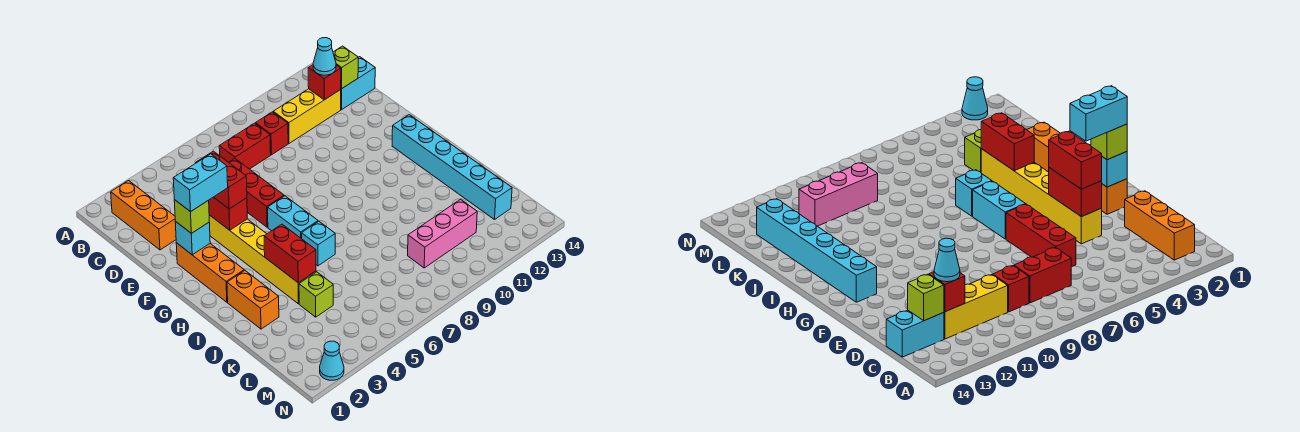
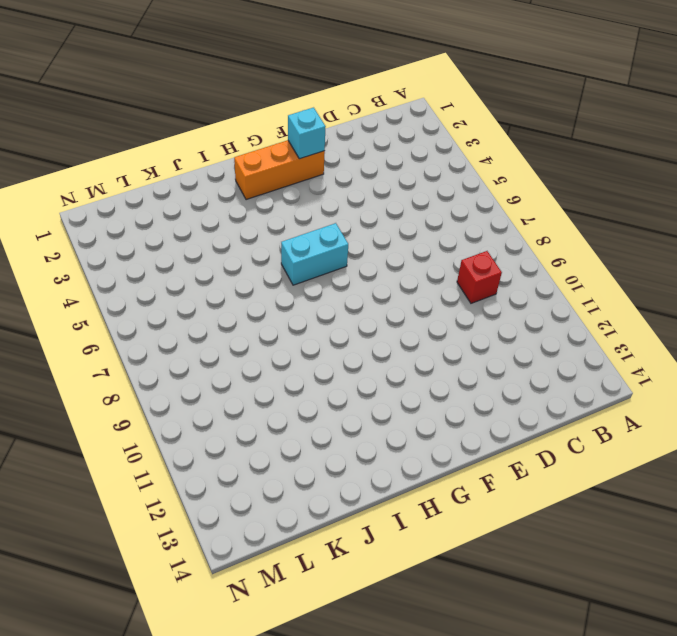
none -> orange brick B2:D2 level 1
none -> red brick C7:C8 level 1
none -> yellow brick C10:C12 level 1

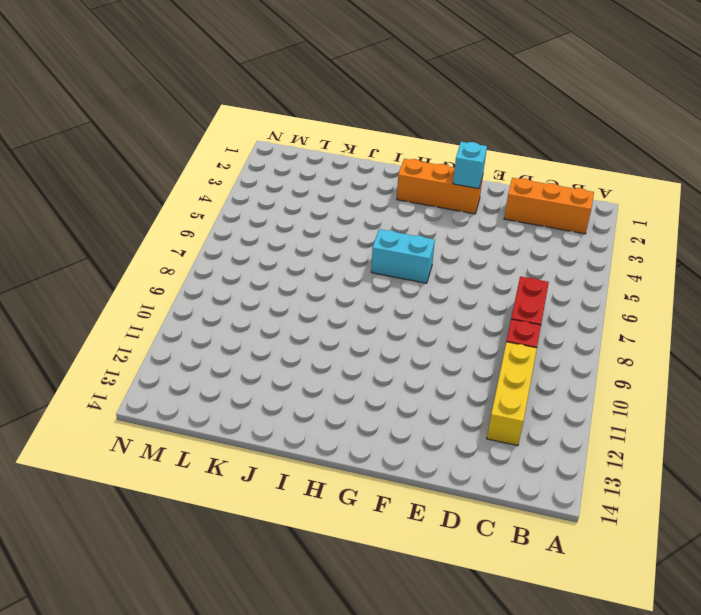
none -> cyan brick C13:C14 level 1
none -> red brick D6:F6 level 1
none -> yellow brick E4:J4 level 1

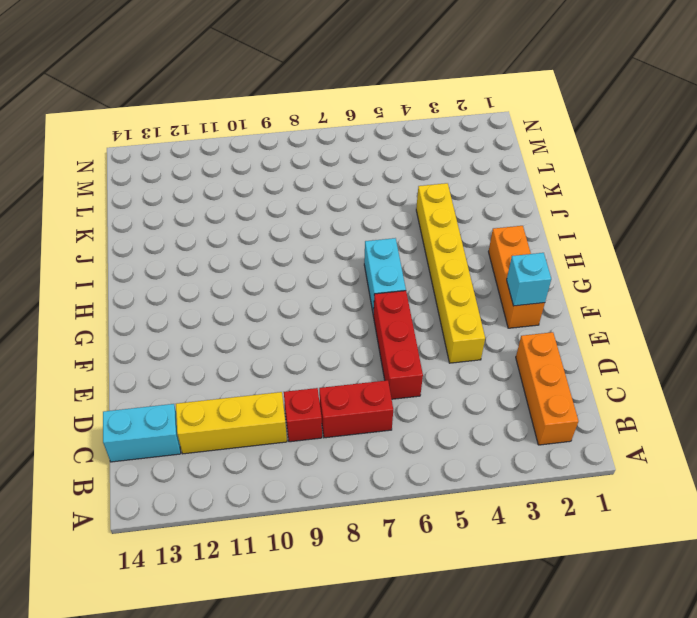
none -> cyan brick G13:L13 level 1
none -> orange brick I2:J2 level 1
none -> cyan brick I6 level 1

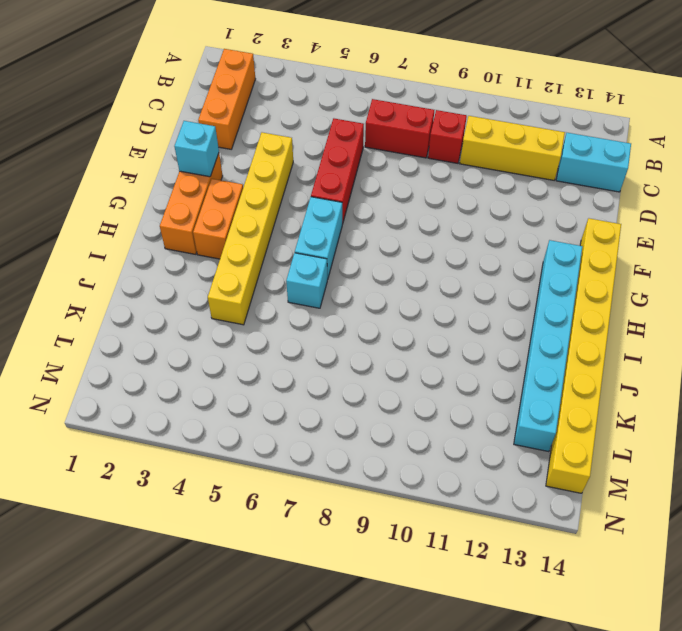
yellow brick F14:M14 level 1 -> none
orange brick G3:H3 level 1 -> orange brick I2:J2 level 1
none -> lime brick K4 level 1
none -> pink brick L9:L11 level 1
none -> cyan cone N2 level 1

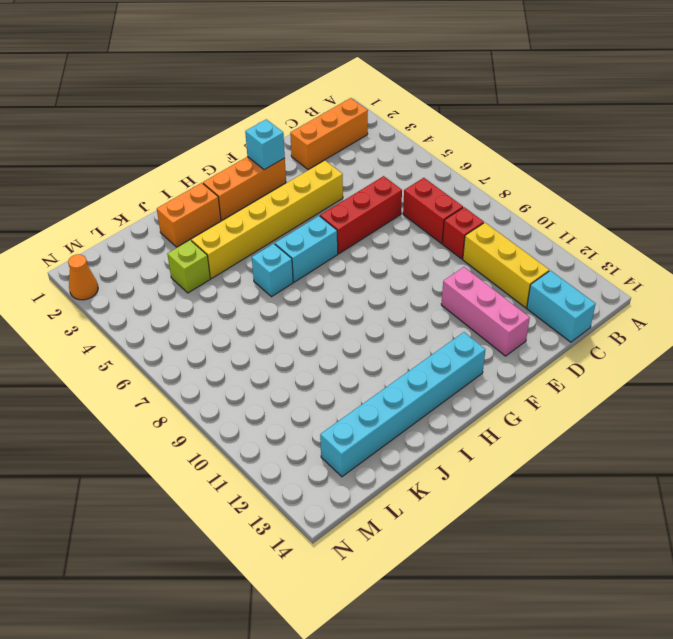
pink brick E11:E13 level 1 -> pink brick L9:L11 level 1
orange cone N2 level 1 -> cyan cone N2 level 1
none -> red brick C12 level 2
none -> lime brick C13 level 2
none -> red brick E4:F4 level 2

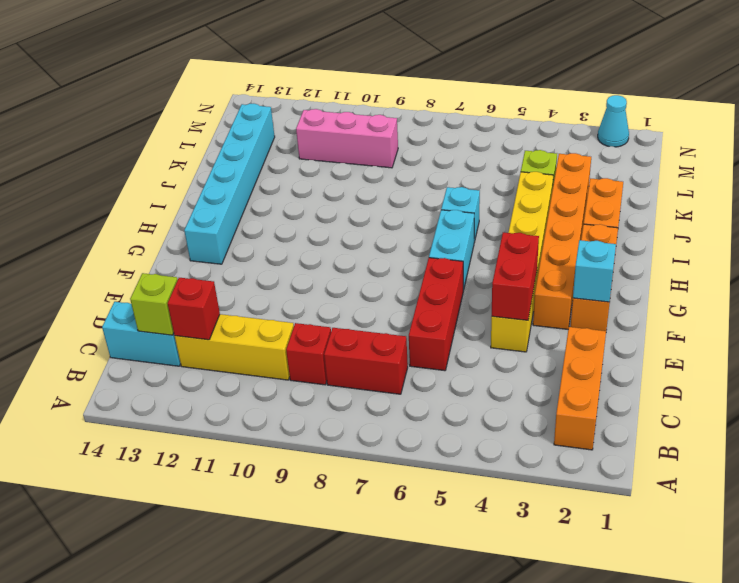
orange brick F3:K3 level 1 -> none
none -> red brick I4:J4 level 2
none -> cyan cone C12 level 3
none -> red brick E4:F4 level 3

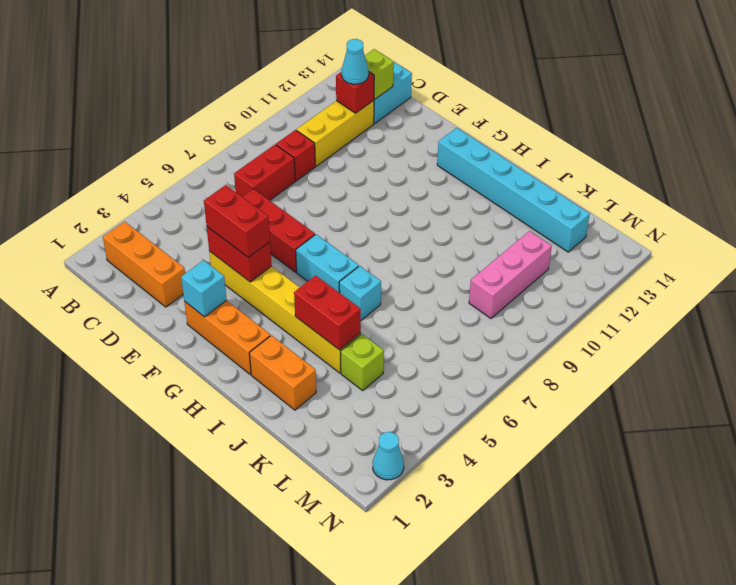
none -> lime brick F2 level 3
none -> cyan brick F2:F3 level 4

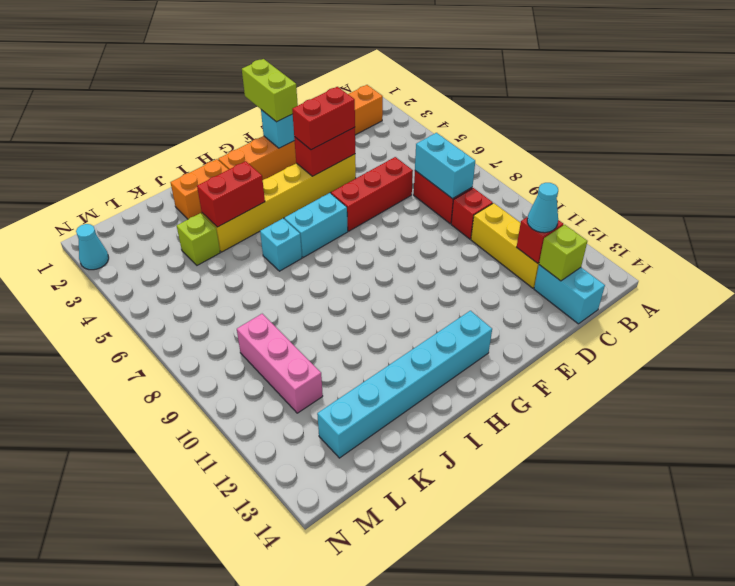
cyan brick C7:C8 level 2 -> cyan brick F2:F3 level 4
lime brick F1:F2 level 3 -> lime brick F2 level 3

